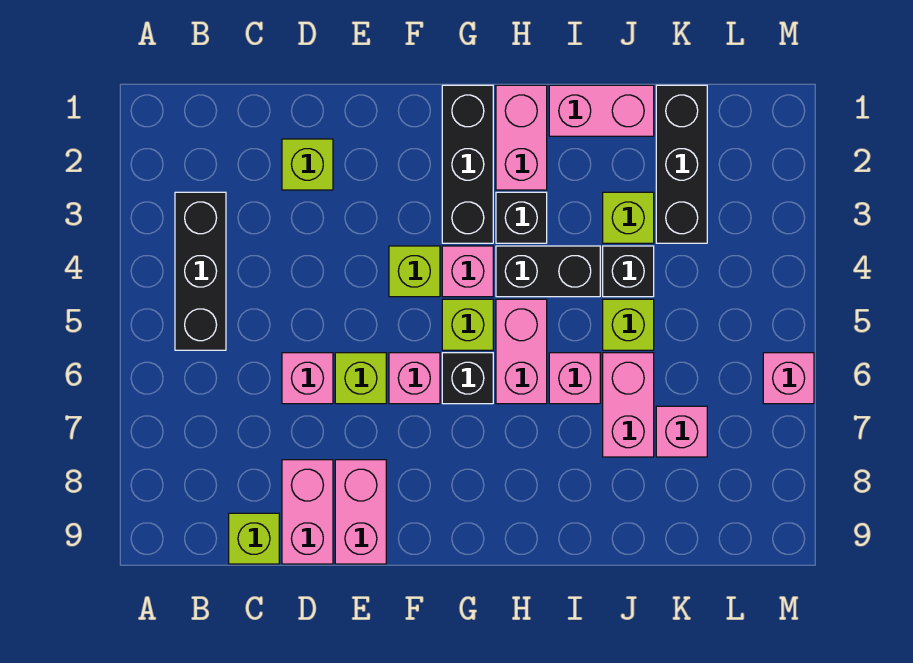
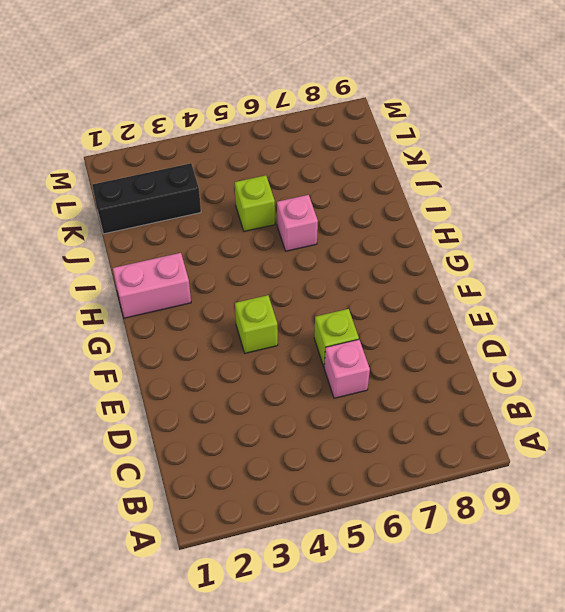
none -> black brick B3:B5 level 1
none -> lime brick C9 level 1
none -> lime brick D2 level 1

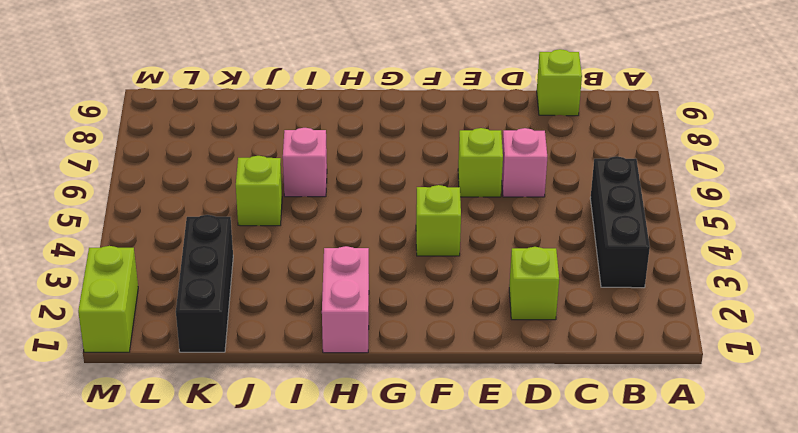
lime brick M1:M2 level 1 -> none
none -> pink brick D8:D9 level 1
none -> pink brick E8:E9 level 1
none -> pink brick F6 level 1

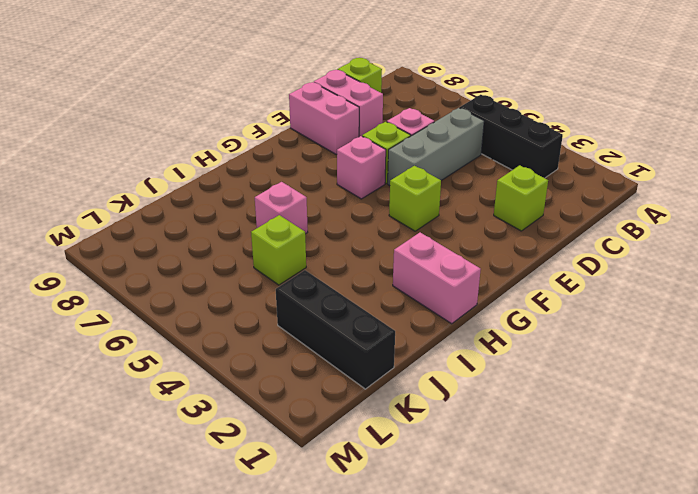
grey brick C5:E5 level 1 -> none
none -> black brick G1:G3 level 1
none -> pink brick G4 level 1
none -> lime brick G5 level 1

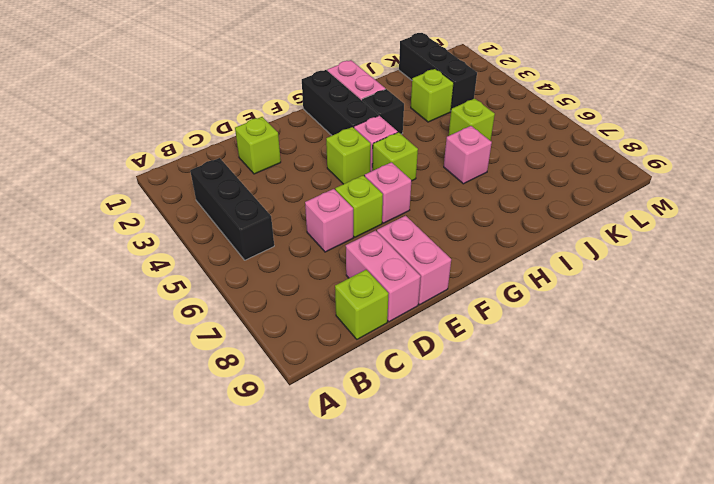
none -> black brick G6 level 1
none -> black brick H4:I4 level 1
none -> pink brick H5:H6 level 1

